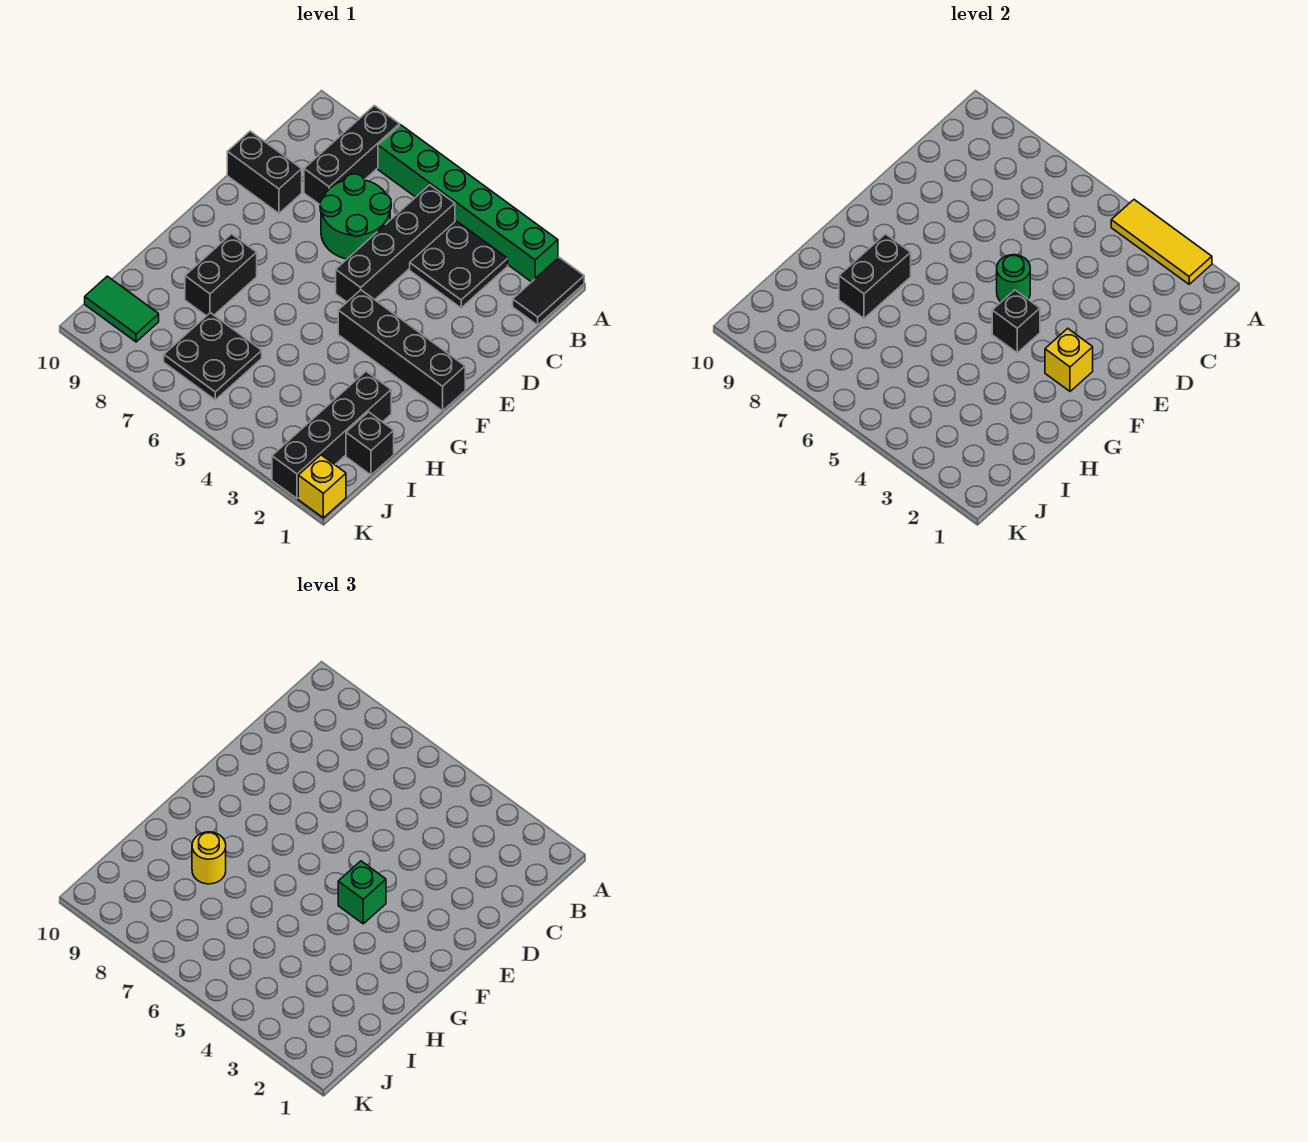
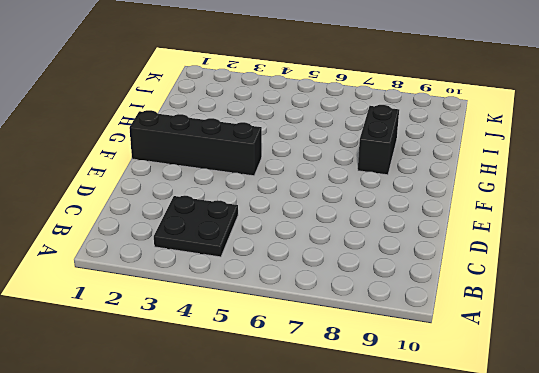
none -> black tile A1:B1 level 1
none -> green brick A2:A7 level 1
none -> black brick A8:C8 level 1

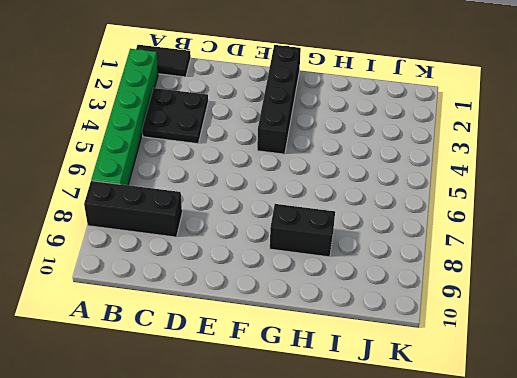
none -> black brick B5:E5 level 1
none -> green round brick C6:D7 level 1
none -> black brick D9:D10 level 1

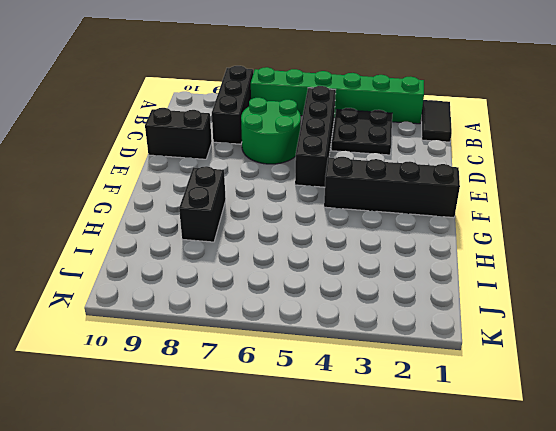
none -> black brick H2:K2 level 1
none -> black brick I1 level 1
none -> black plate I6:J7 level 1

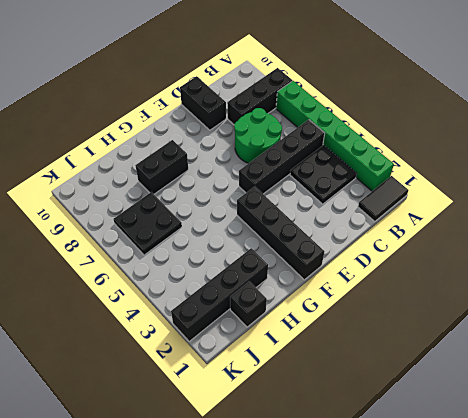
none -> green tile J9:J10 level 1
none -> yellow brick K1 level 1
none -> yellow tile A2:A4 level 2

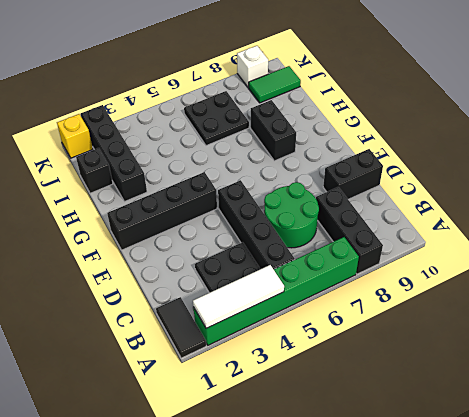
white tile A2:A4 level 2 -> yellow tile A2:A4 level 2
white brick K9 level 1 -> none
none -> green round brick E5 level 2
none -> yellow brick F2 level 2
none -> black brick F4 level 2

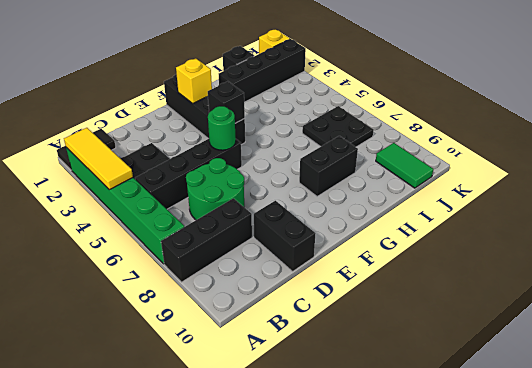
none -> black brick G8:H8 level 2
none -> green brick F4 level 3
none -> yellow round brick H8 level 3

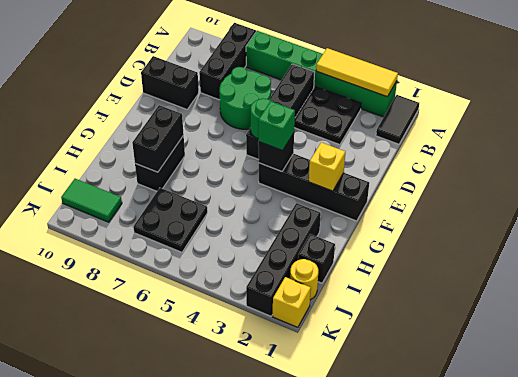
yellow round brick J1 level 1 -> yellow round brick H8 level 3

